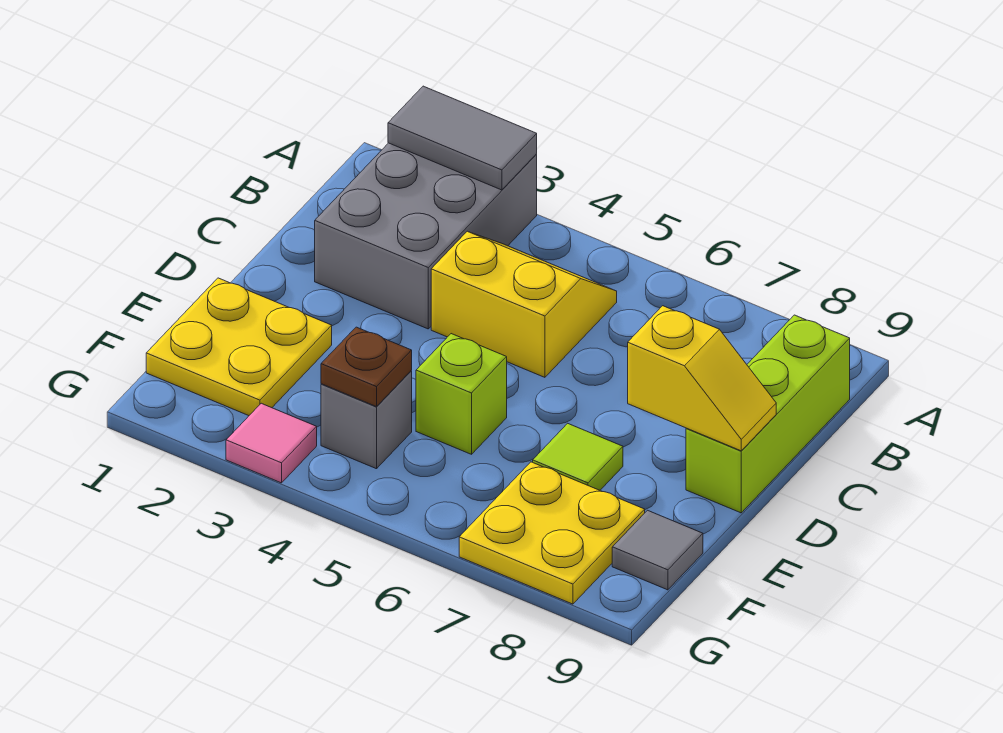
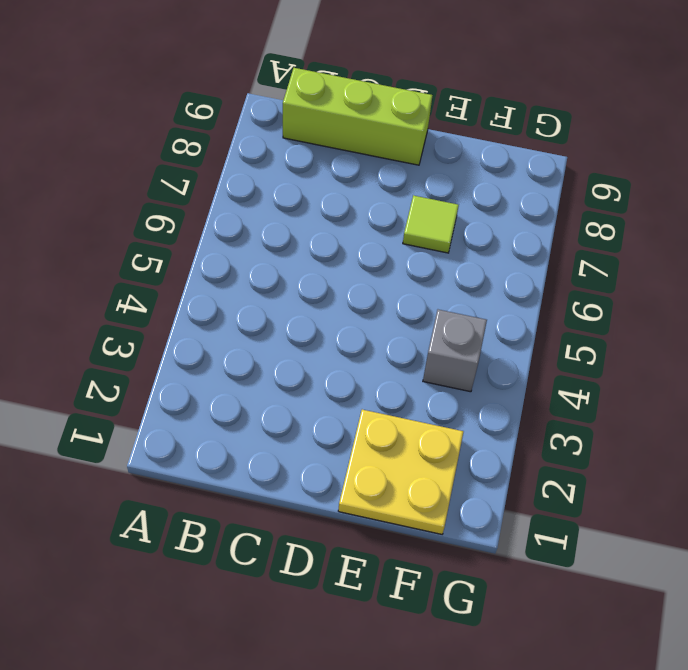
none -> grey brick A2:C3 level 1
none -> yellow slope B4:C5 level 1 top C
none -> lime brick E5 level 1

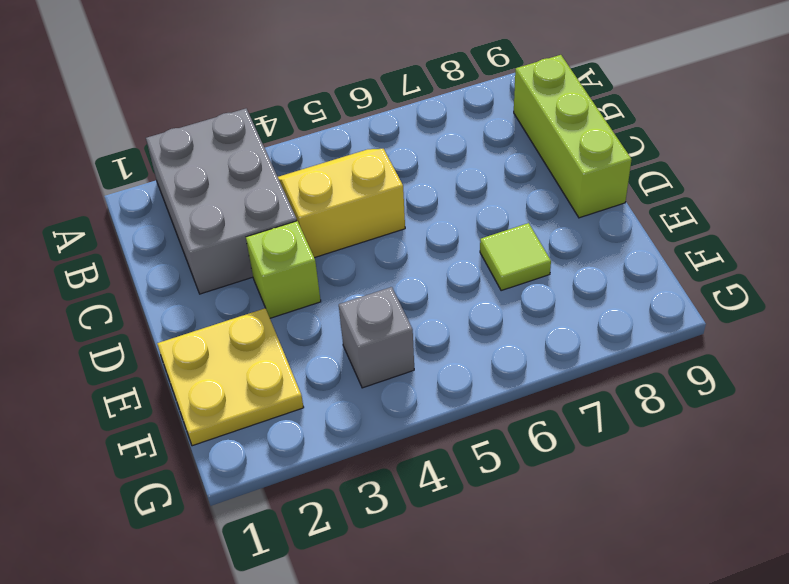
lime brick D3 level 1 -> lime brick E5 level 1
none -> yellow plate F7:G8 level 1
none -> grey tile F9 level 1
none -> pink tile G3 level 1

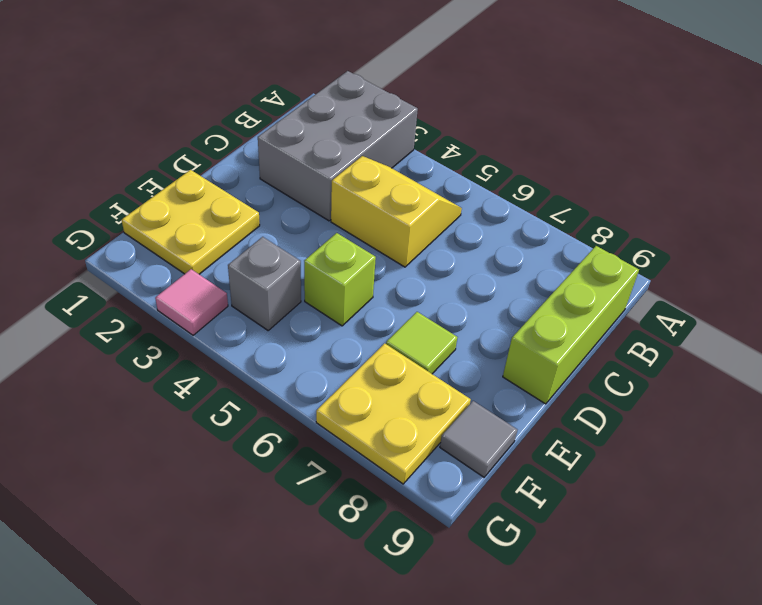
none -> grey tile A2:A3 level 2
none -> yellow slope D8:D9 level 2 top 8
none -> brown plate F4 level 2

